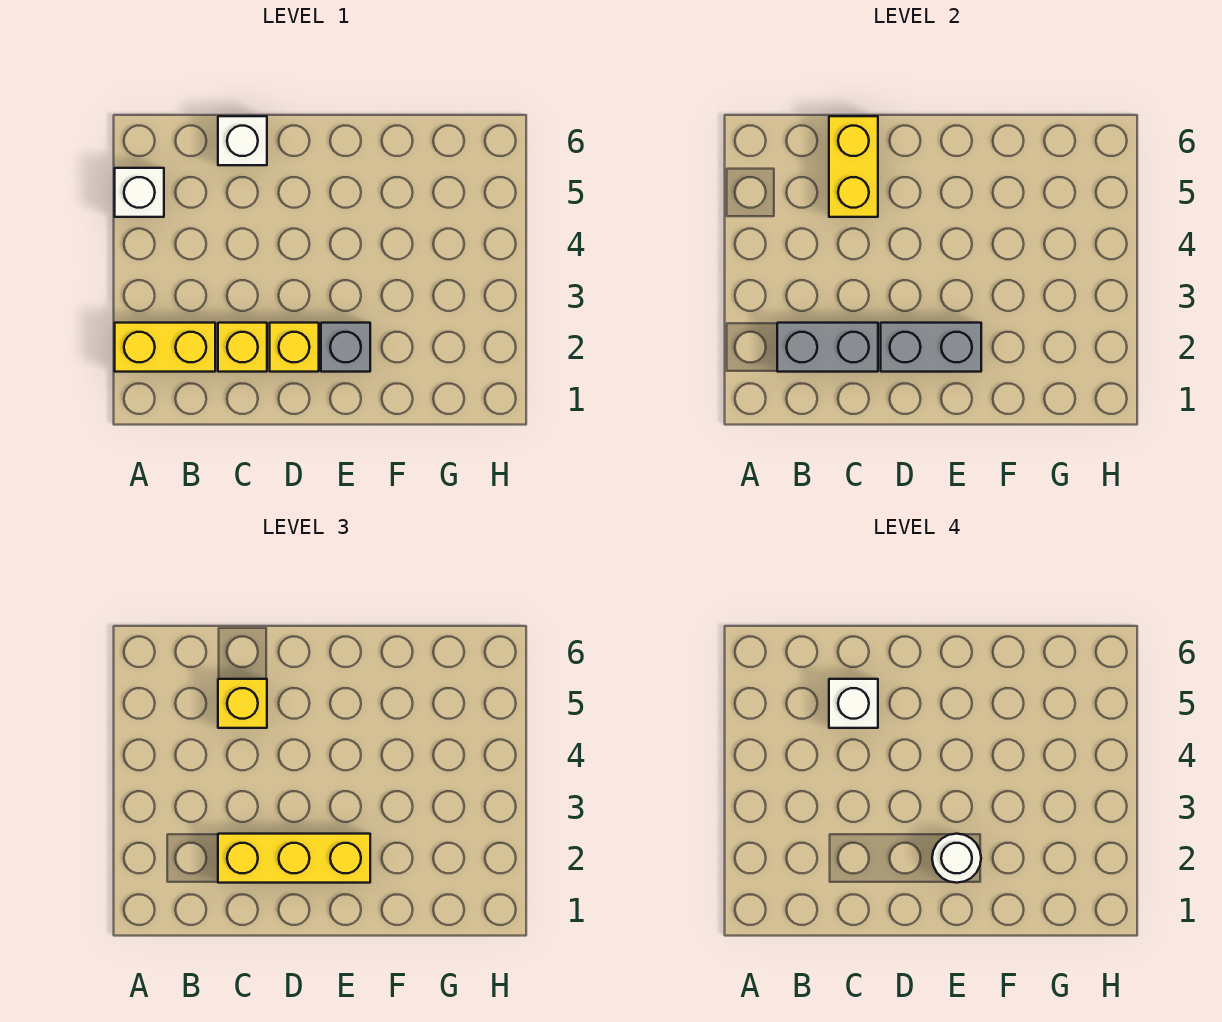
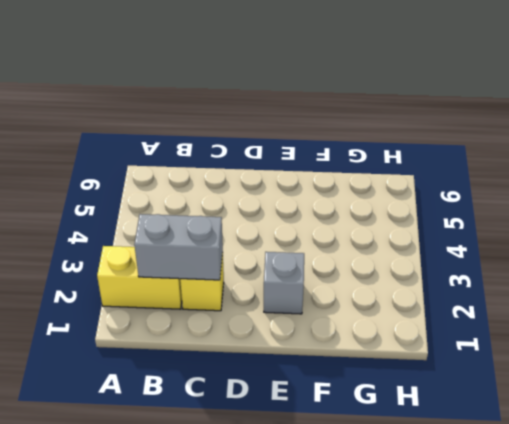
none -> white brick A5 level 1
none -> white brick C6 level 1
none -> yellow brick D2 level 1

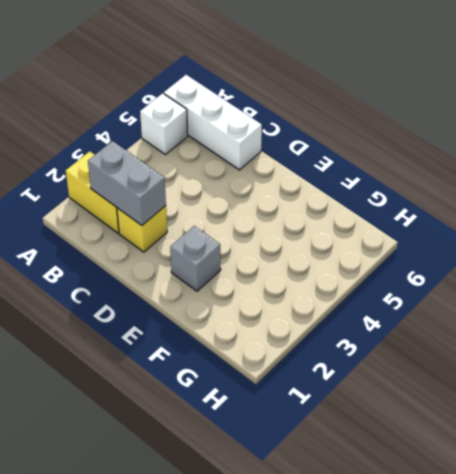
white brick A6:C6 level 1 -> white brick C6 level 1
none -> yellow brick D2 level 1
none -> yellow brick C5:C6 level 2
none -> grey brick D2:E2 level 2

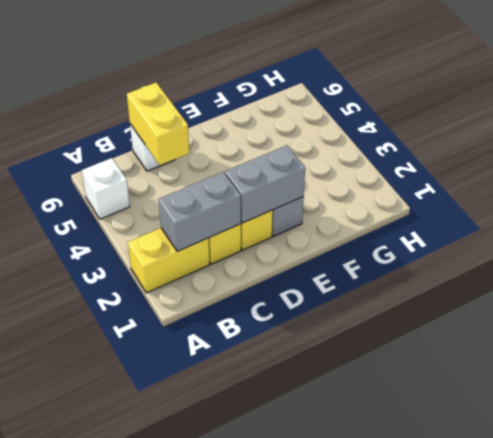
none -> yellow brick C2:E2 level 3
none -> yellow brick C5 level 3
none -> white brick C5 level 4

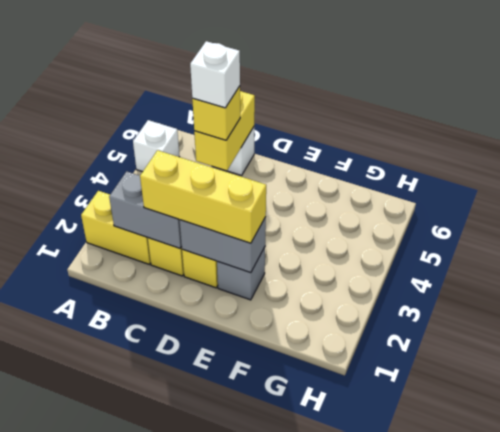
none -> white round brick E2 level 4

